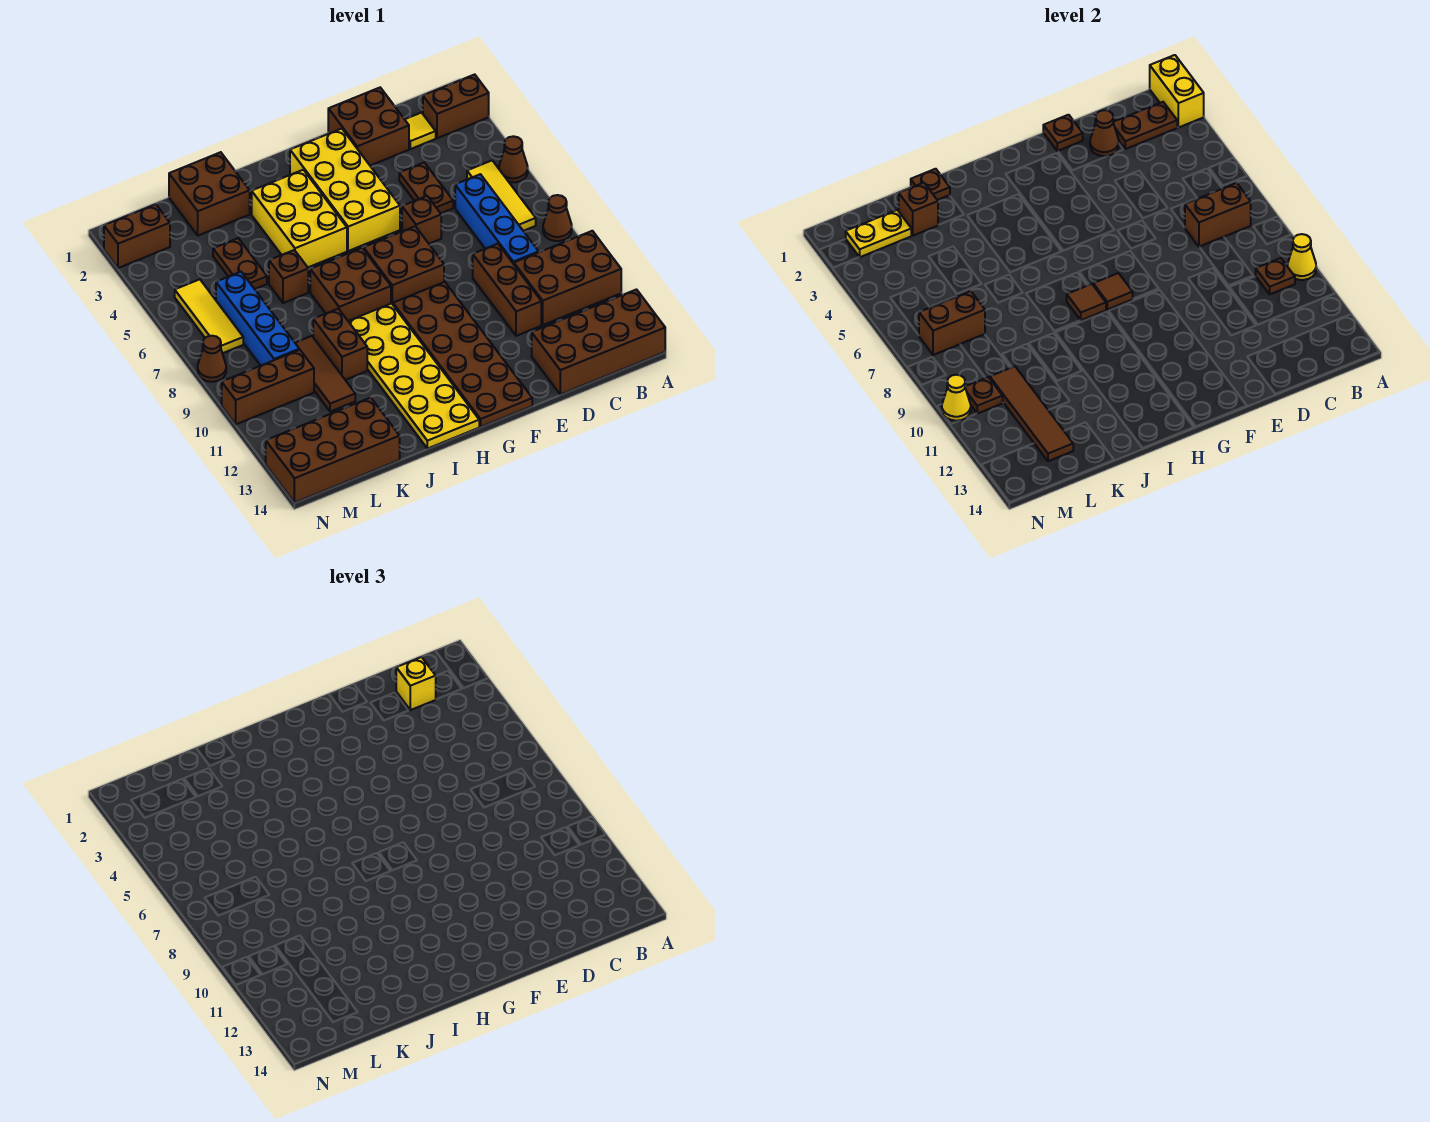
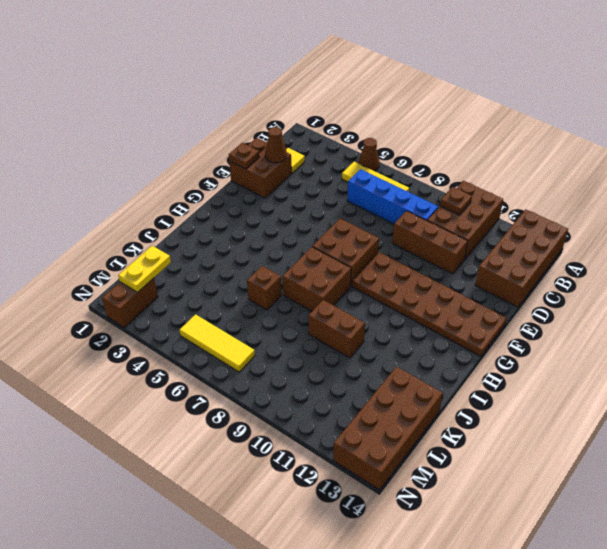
none -> brown brick A2:B2 level 1
none -> brown cone A8 level 1
none -> brown plate D4:D5 level 1
none -> brown brick E6 level 1

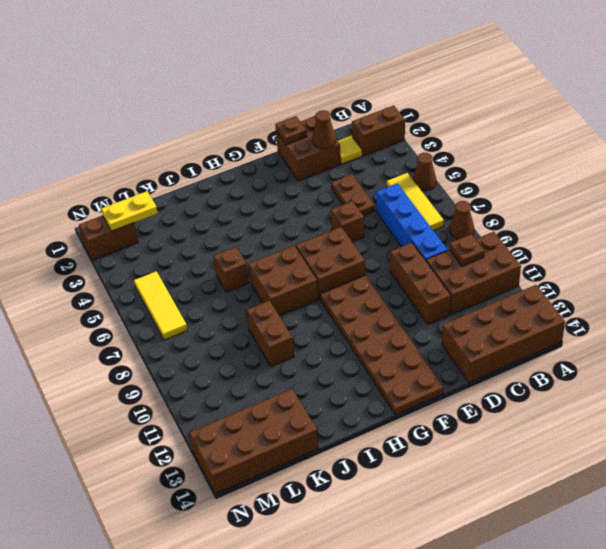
none -> yellow brick F2:G5 level 1
none -> yellow brick H3:I5 level 1
none -> yellow plate H9:I14 level 1
none -> brown brick J1:K2 level 1

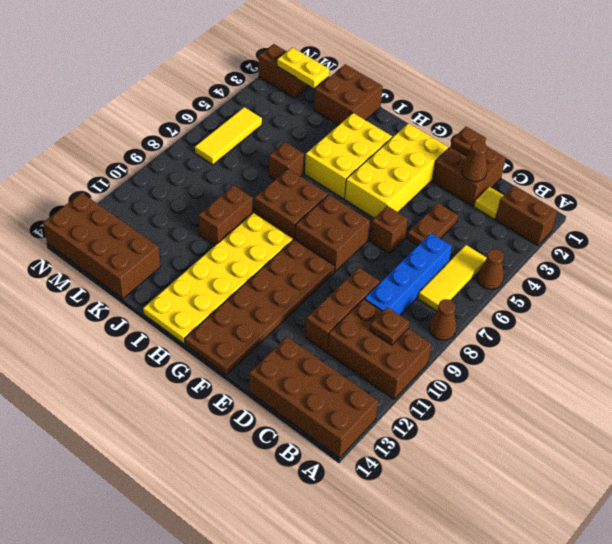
none -> brown plate K4:K5 level 1
none -> brown tile K9:K11 level 1
none -> blue brick L6:L9 level 1
none -> brown brick L10:N10 level 1

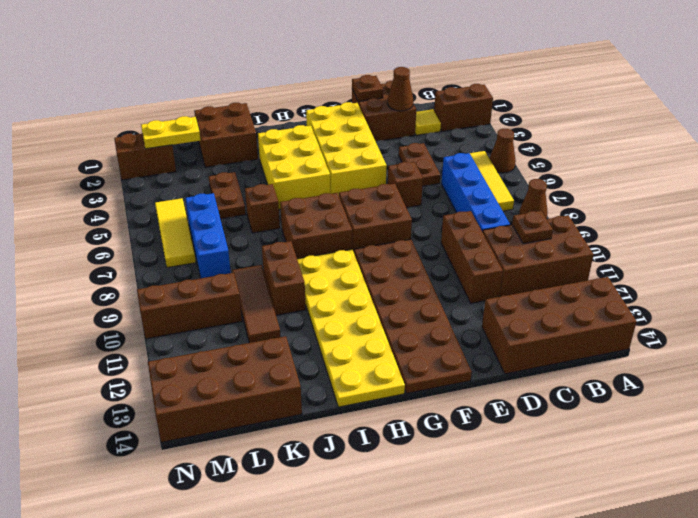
blue brick L6:L8 level 1 -> blue brick L6:L9 level 1
none -> brown cone N8 level 1
none -> yellow brick A1:A2 level 2
none -> yellow cone A10 level 2
none -> brown plate B2:C2 level 2

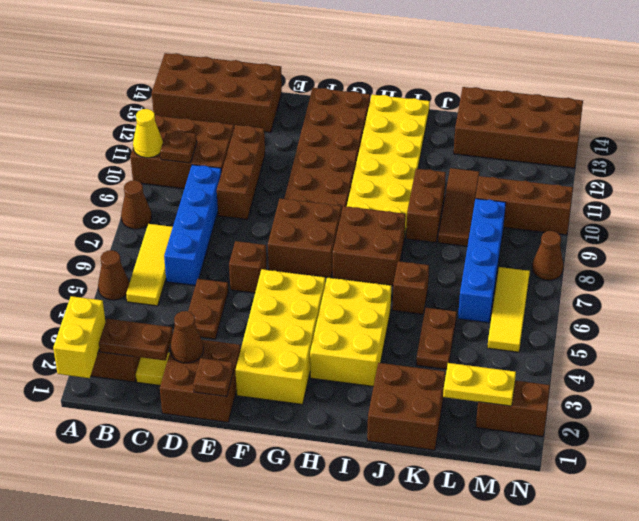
none -> brown brick B7:C7 level 2
none -> brown tile G8 level 2
none -> brown tile H8 level 2
none -> brown plate J1 level 2

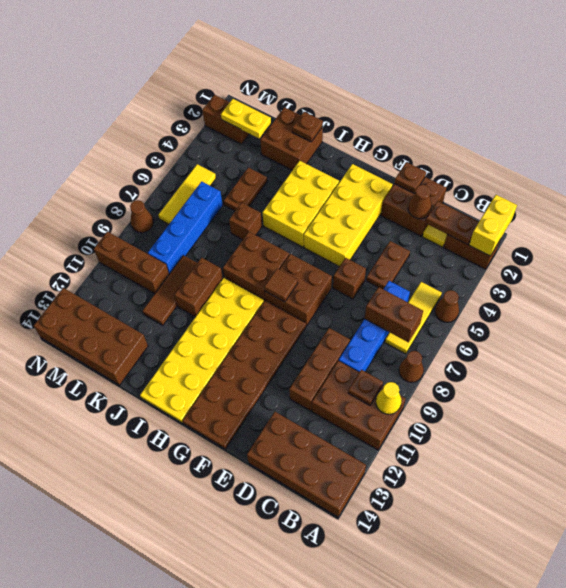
none -> brown tile H8 level 2
none -> brown brick K2 level 2
none -> brown brick L7:M7 level 2
none -> brown tile L10:L13 level 2

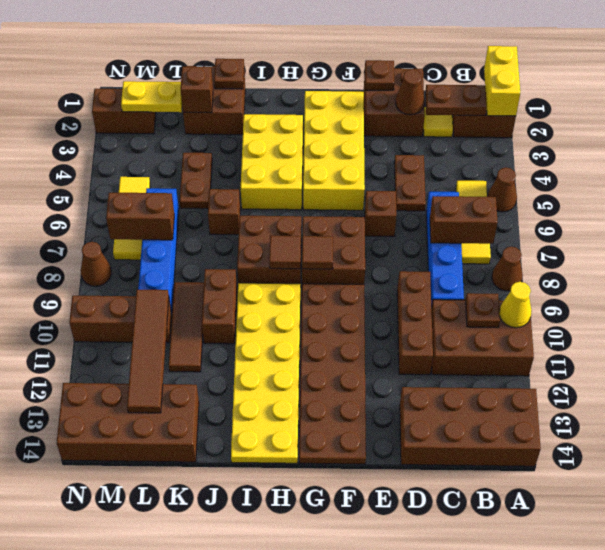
none -> brown plate M10 level 2
none -> yellow cone N10 level 2
none -> yellow brick C2 level 3

